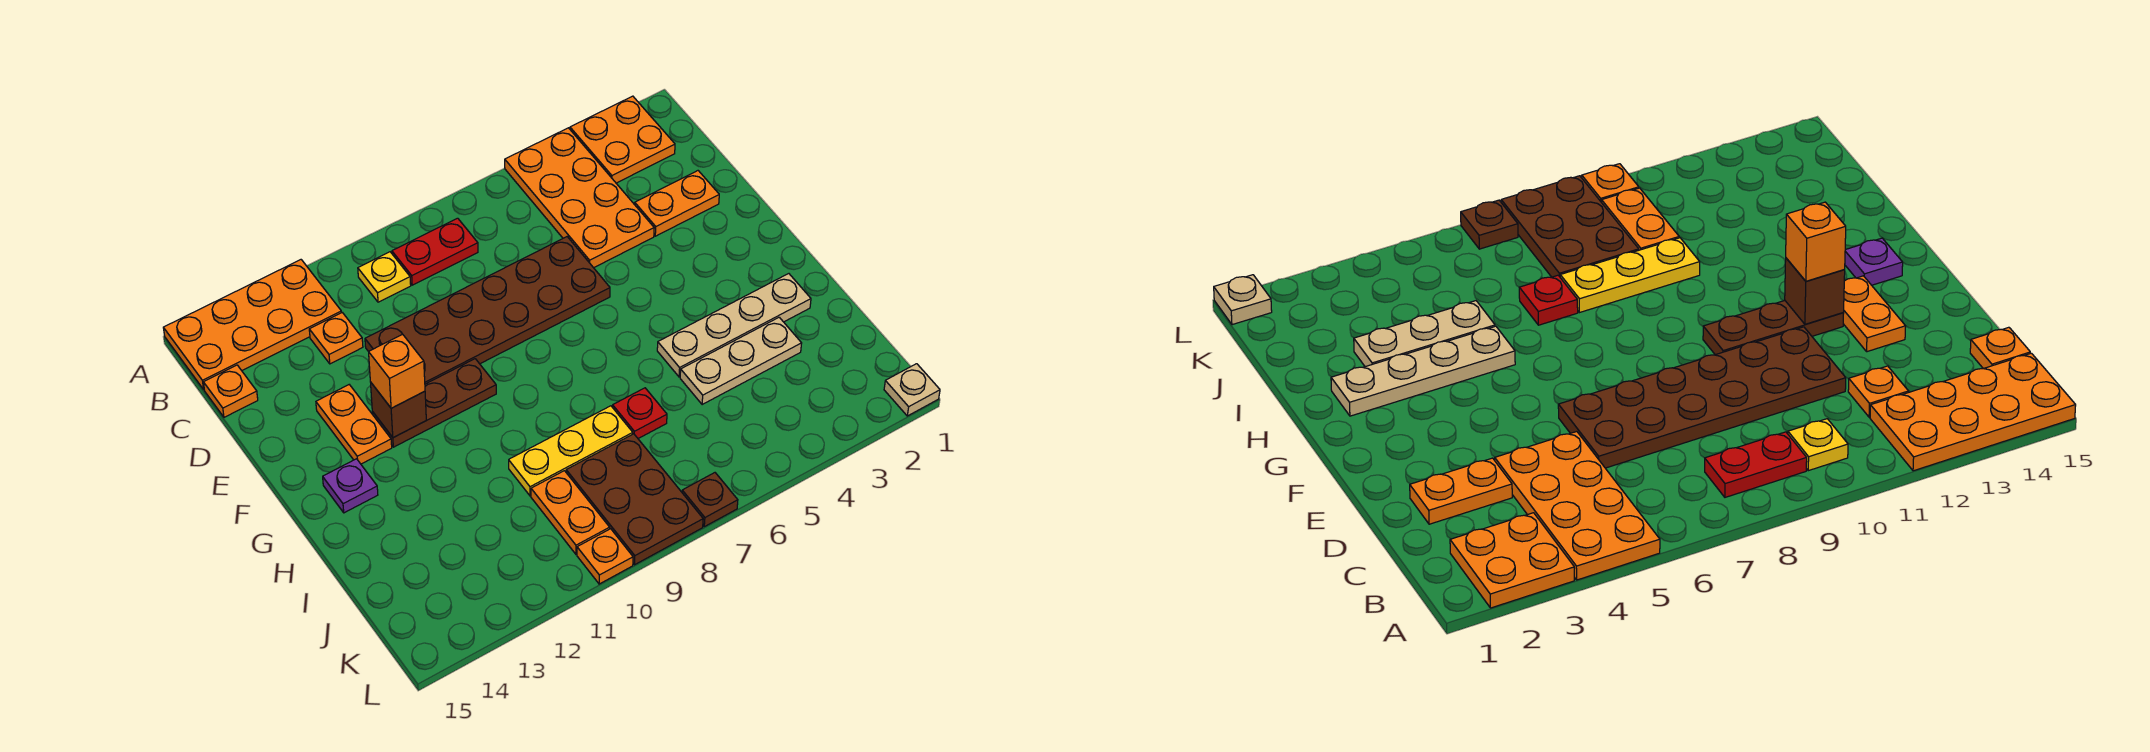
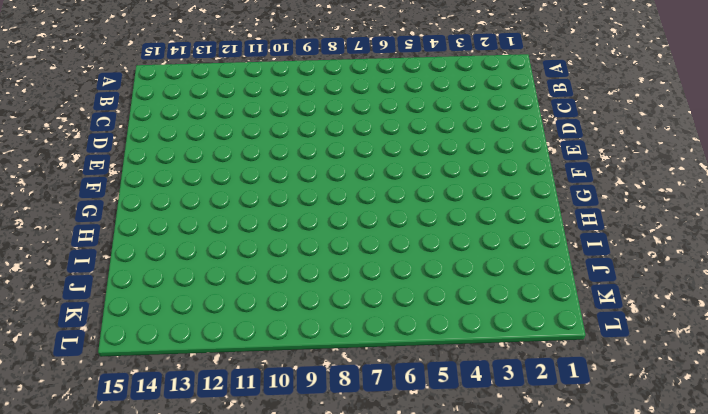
none -> orange plate A2:B3 level 1
none -> orange plate A4:D5 level 1
none -> orange plate A12:B15 level 1

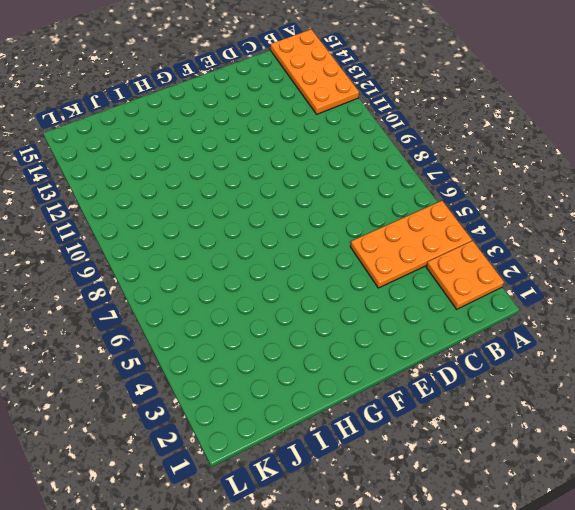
none -> red plate B8:B9 level 1
none -> yellow plate B10 level 1
none -> orange plate C12 level 1

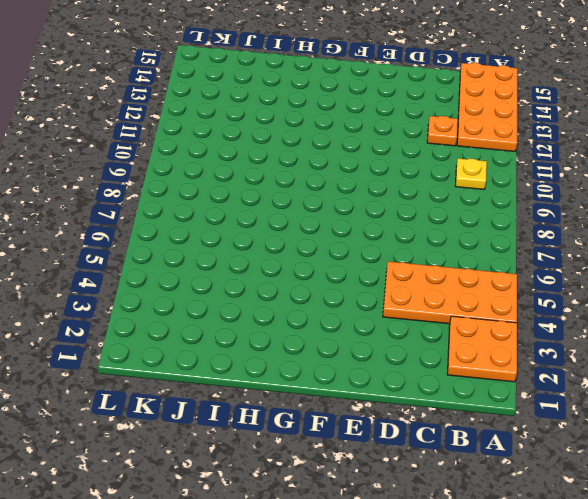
none -> red plate B8:B9 level 1
none -> orange plate C15 level 1
none -> orange plate D2:D3 level 1

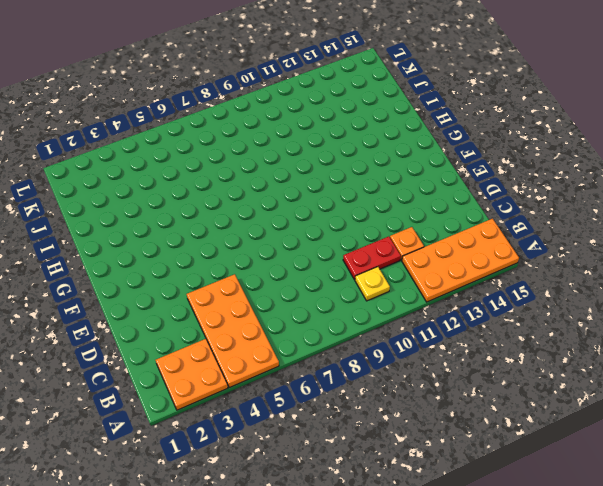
red plate C10:C11 level 1 -> red plate B8:B9 level 1
none -> orange plate C15 level 1
none -> orange plate D2:D3 level 1
none -> brown plate D6:E11 level 1

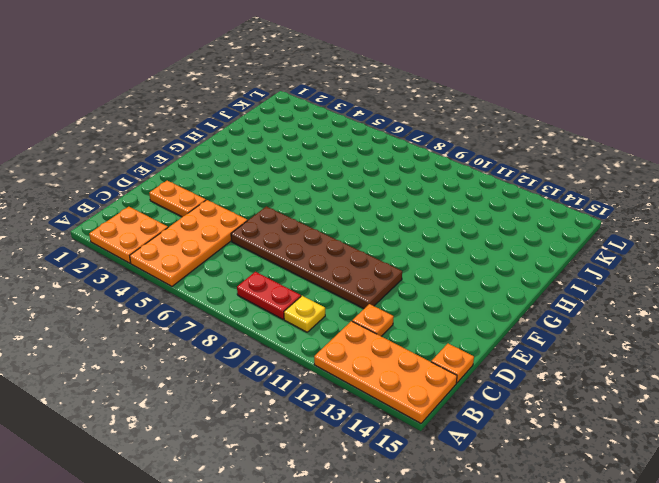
none -> orange plate E13:F13 level 1
none -> brown plate F10:F12 level 1
none -> purple plate G14 level 1

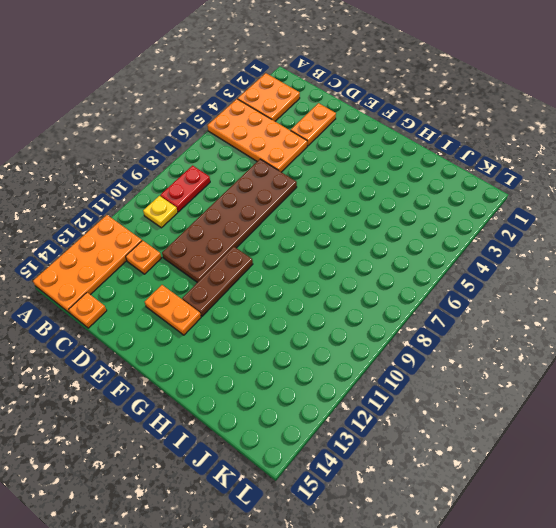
none -> purple plate G14 level 1
none -> tan plate H2:H5 level 1
none -> tan plate I3:I5 level 1

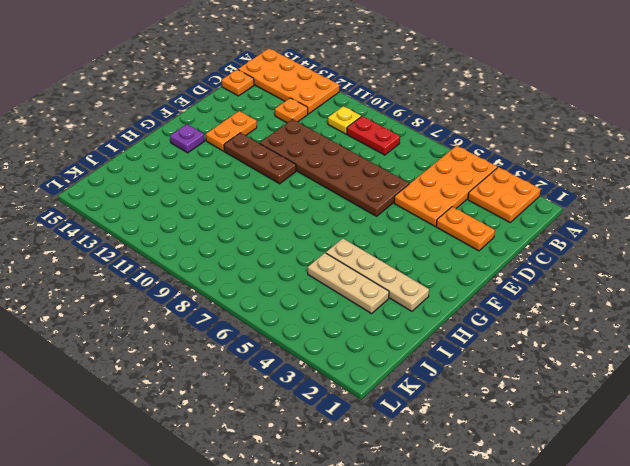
none -> red plate I7 level 1
none -> yellow plate I8:I10 level 1
none -> brown plate J8:L9 level 1

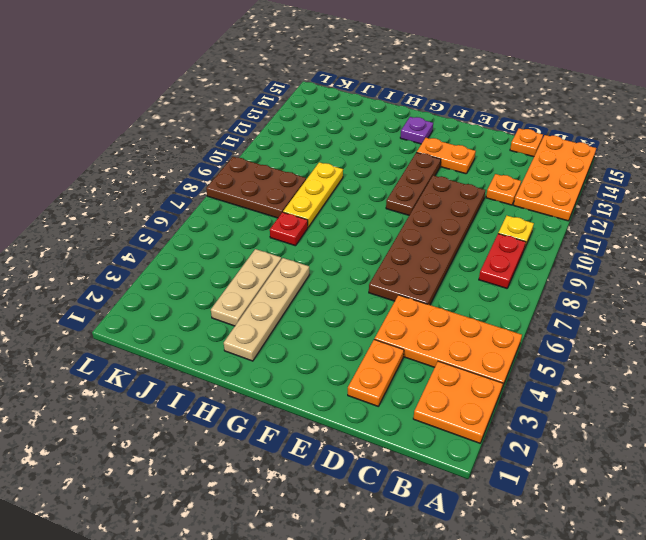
none -> orange plate J10:K10 level 1
none -> tan plate L1 level 1
none -> brown plate L7 level 1

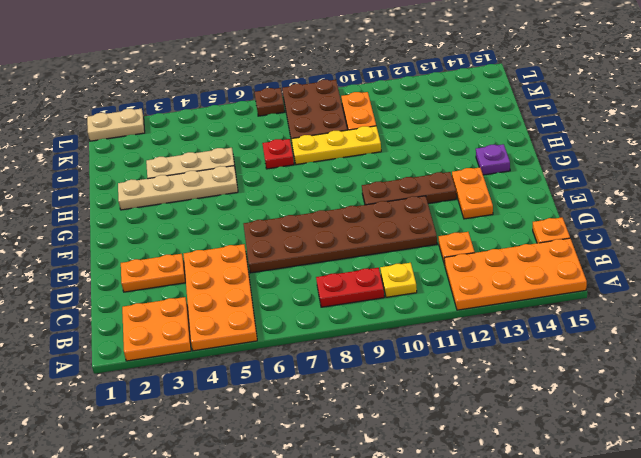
tan plate L1:L2 level 1 -> tan plate L1 level 1
none -> orange plate L10 level 1
none -> brown brick F12 level 2
none -> orange brick F12 level 3

